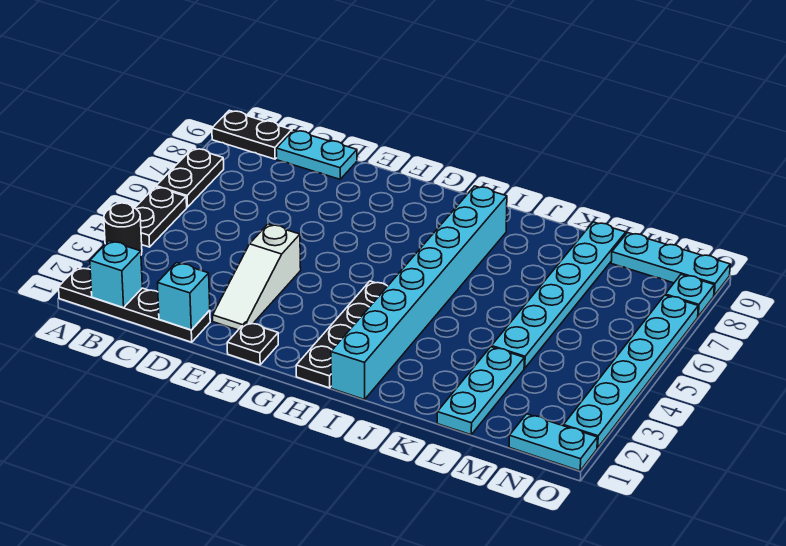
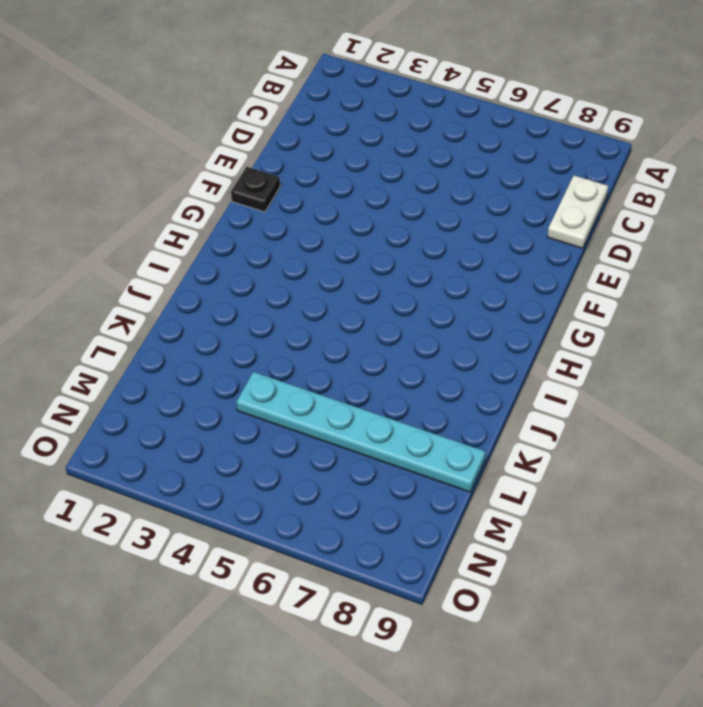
white plate C9:D9 level 1 -> cyan plate C9:D9 level 1
none -> black plate A1:D1 level 1
none -> black round brick A3 level 1
none -> black plate A4:A5 level 1

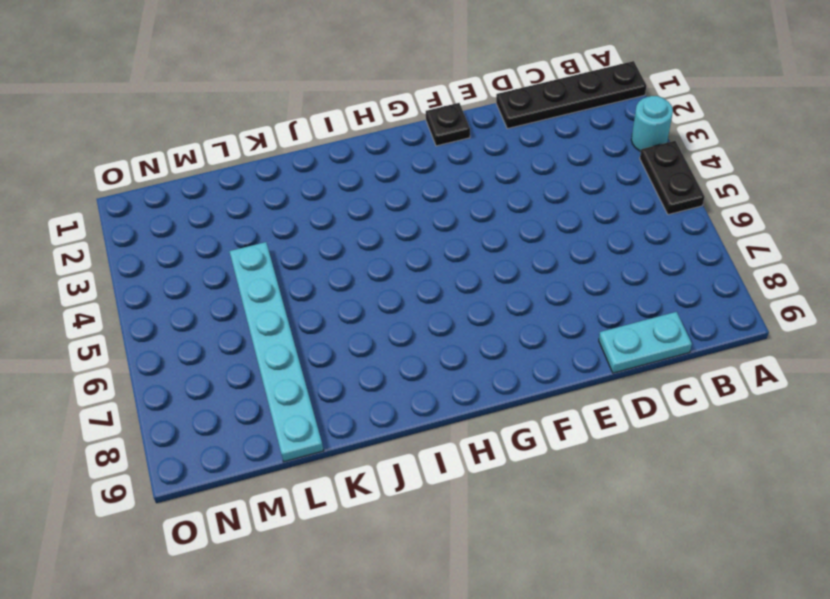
cyan round brick A3 level 1 -> black round brick A3 level 1
none -> black plate A6:A7 level 1
none -> black plate A9:B9 level 1
none -> white slope E2:E4 level 1 top 4

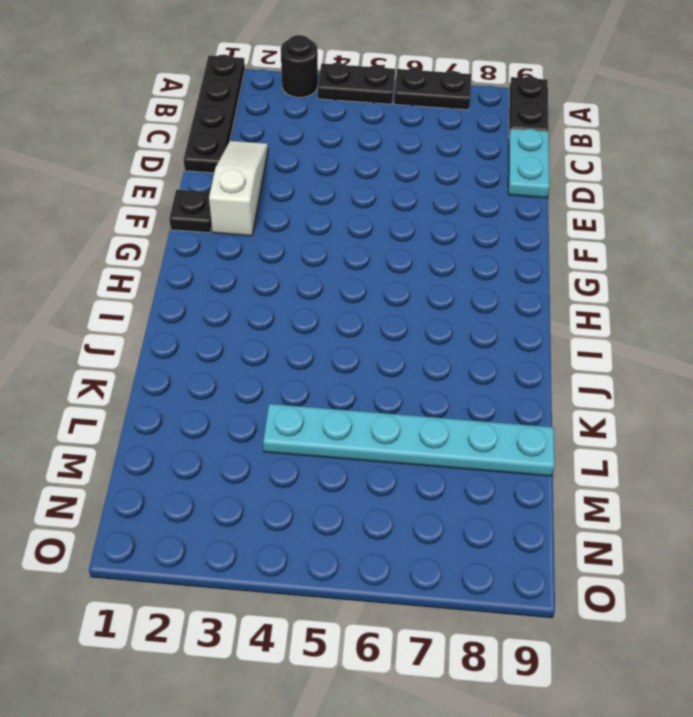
white slope D2:F2 level 1 top F -> white slope E2:E4 level 1 top 4
none -> black plate H1:H4 level 1
none -> cyan brick I1:I8 level 1
none -> cyan plate L1:L3 level 1

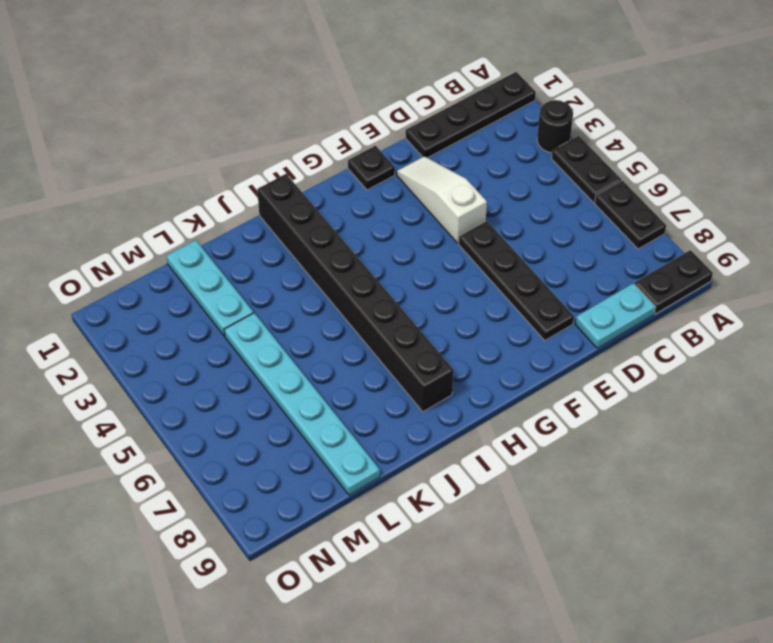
black plate E5:E8 level 1 -> black plate H1:H4 level 1
black brick I1:I8 level 1 -> cyan brick I1:I8 level 1
none -> cyan plate M9:O9 level 1
none -> cyan plate N1:O1 level 1
none -> cyan plate O2:O7 level 1

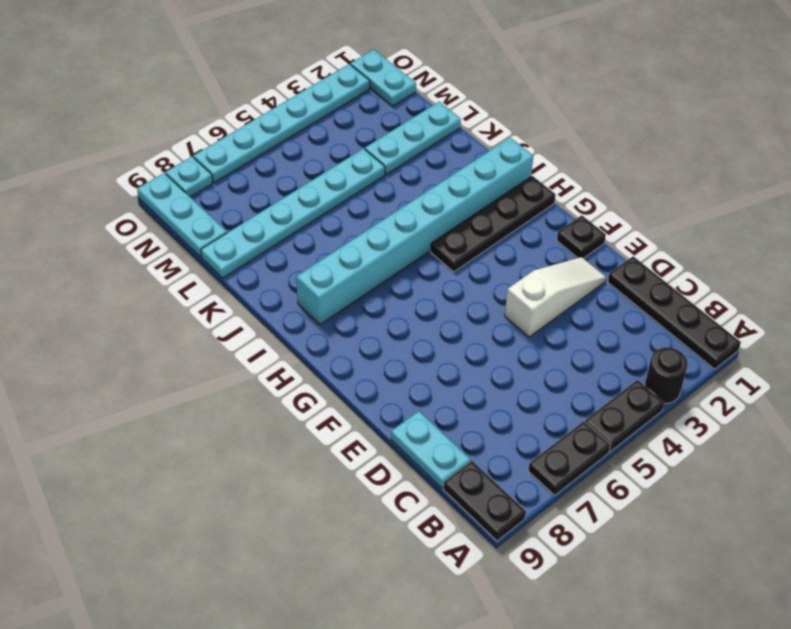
none -> cyan brick B1 level 2
none -> cyan brick D1 level 2

